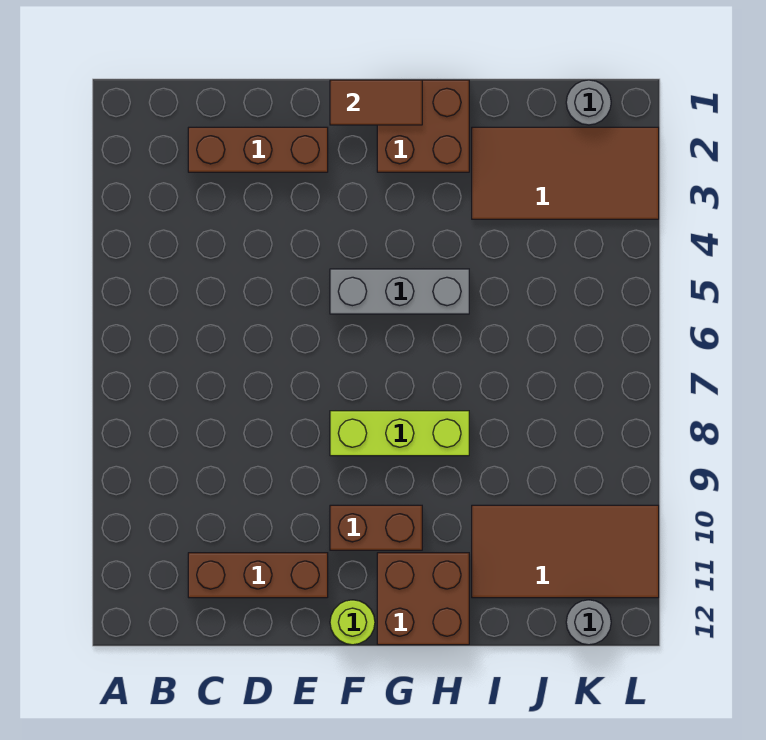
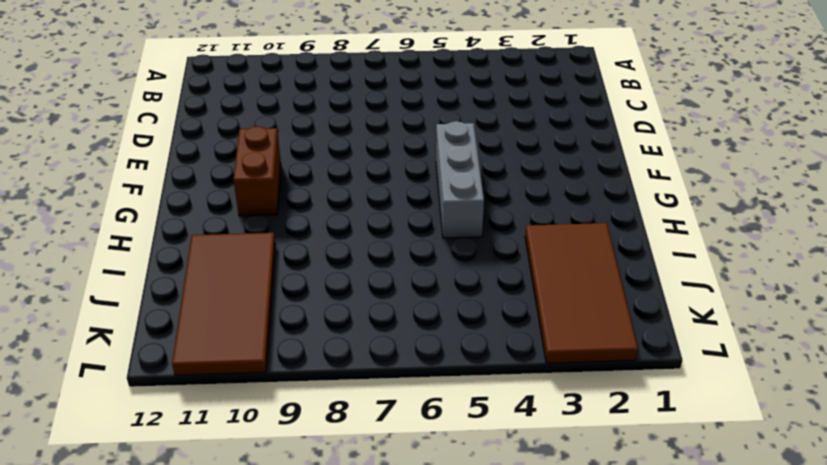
none -> brown brick C2:E2 level 1
none -> brown brick C11:E11 level 1
none -> lime brick F8:H8 level 1

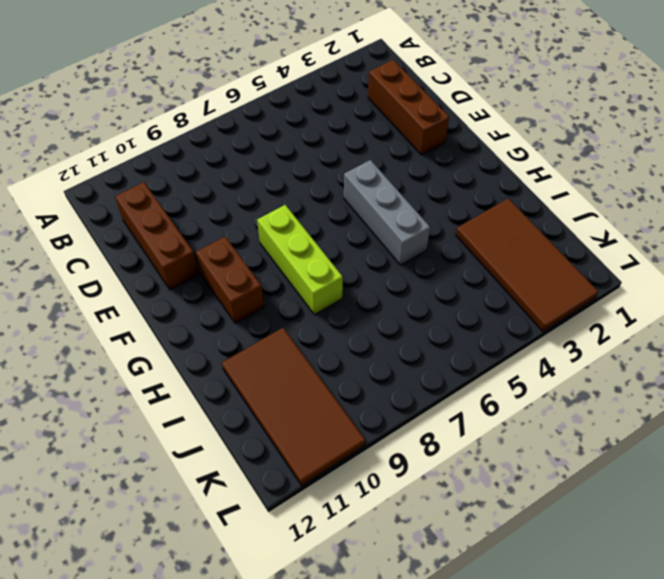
none -> lime round brick F12 level 1
none -> brown brick G1:H2 level 1
none -> brown brick G11:H12 level 1

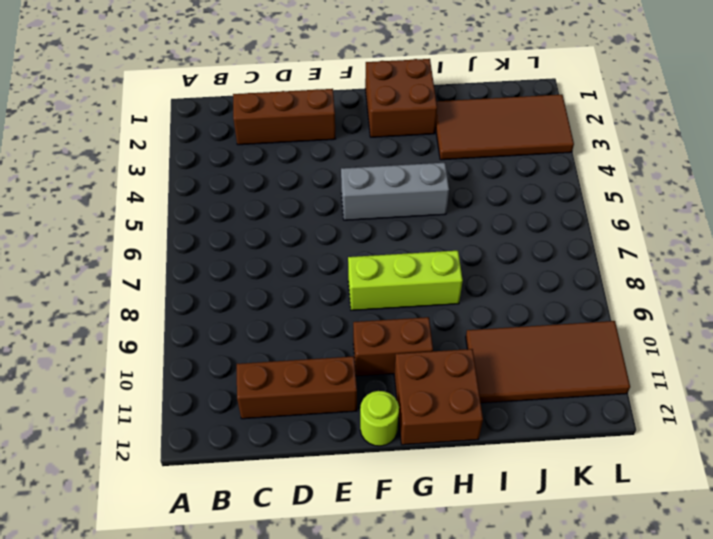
none -> grey round brick K1 level 1
none -> grey round brick K12 level 1
none -> brown tile F1:G1 level 2

